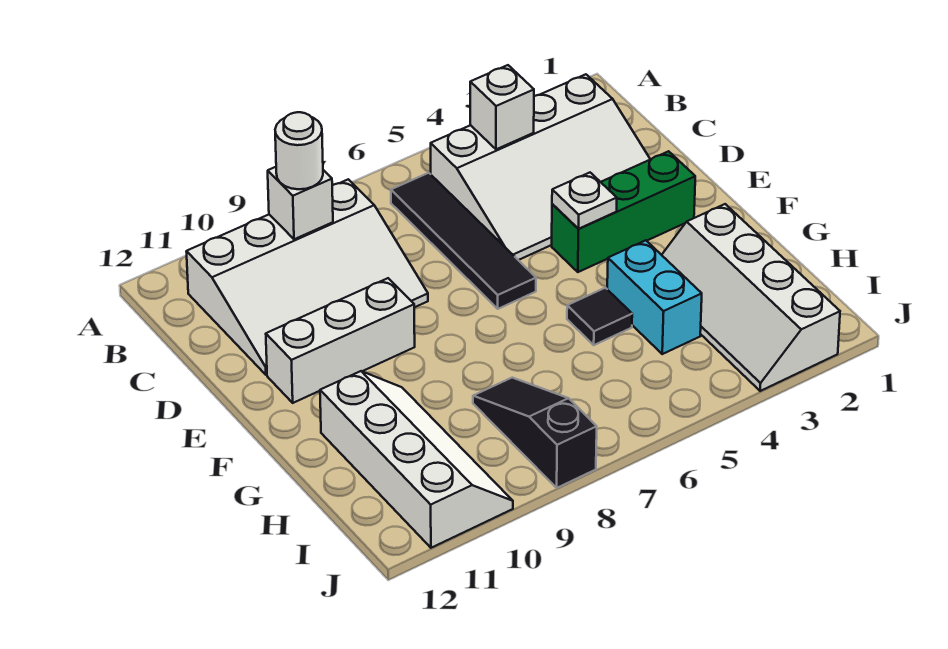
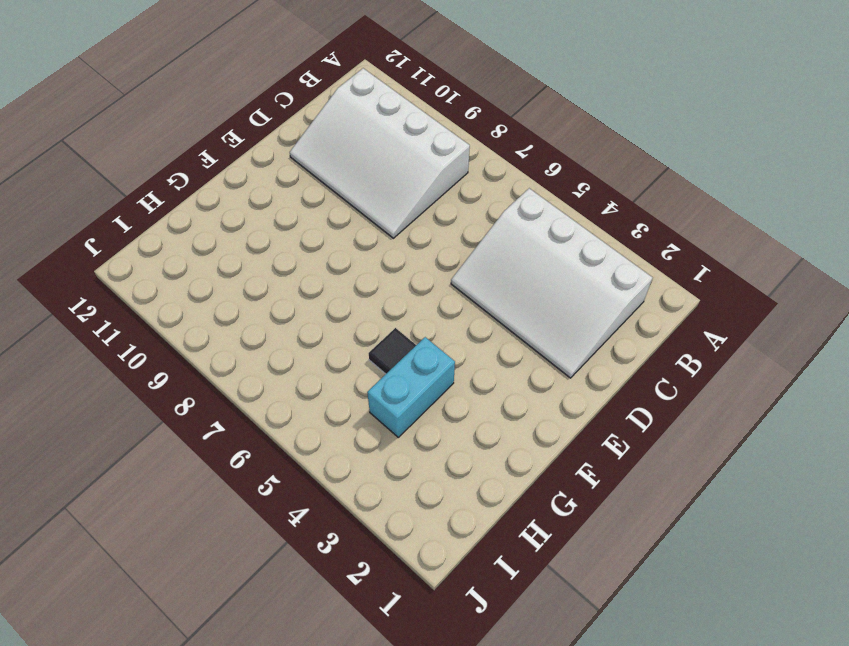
none -> black tile B6:E6 level 1
none -> green brick E2:E4 level 1
none -> white brick E9:E11 level 1

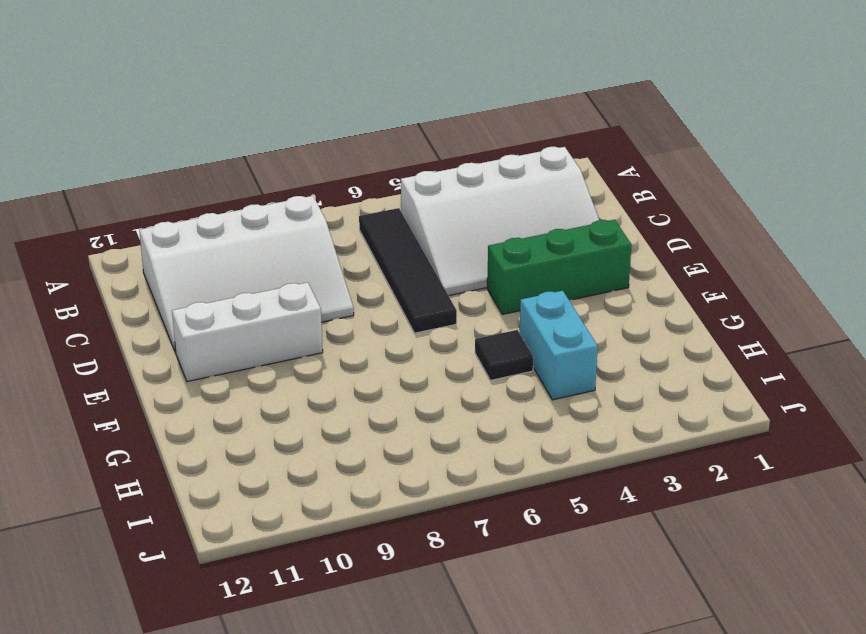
none -> white slope G2:J3 level 1 top 2
none -> white slope G10:J11 level 1 top 11
none -> black slope H8:J8 level 1 top J

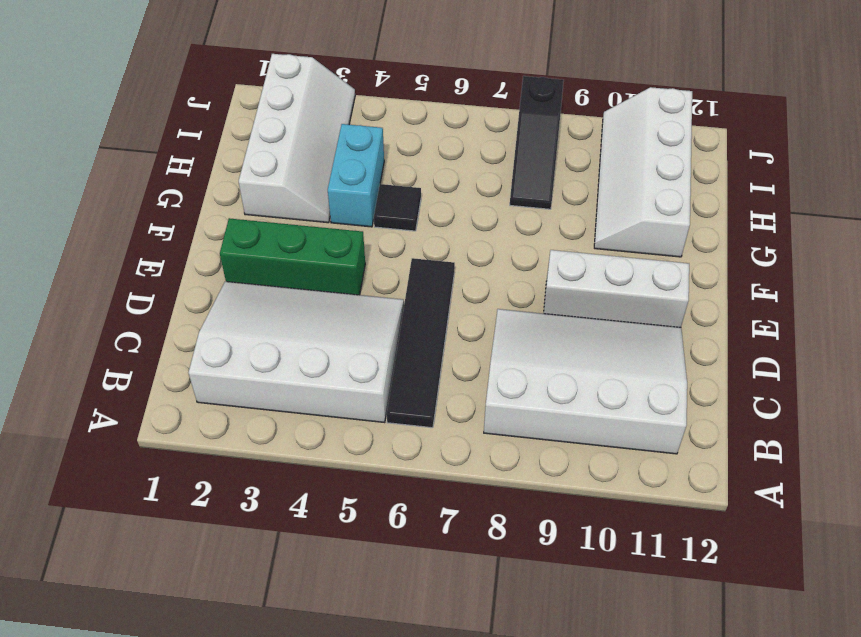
none -> white brick B4 level 2
none -> white brick B9 level 2
none -> white plate E4 level 2

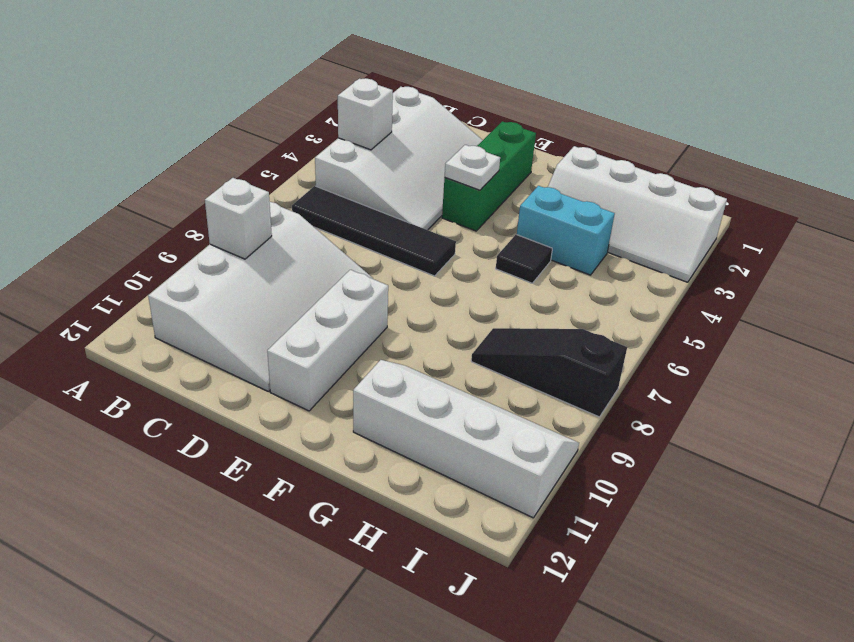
none -> white round brick B9 level 3

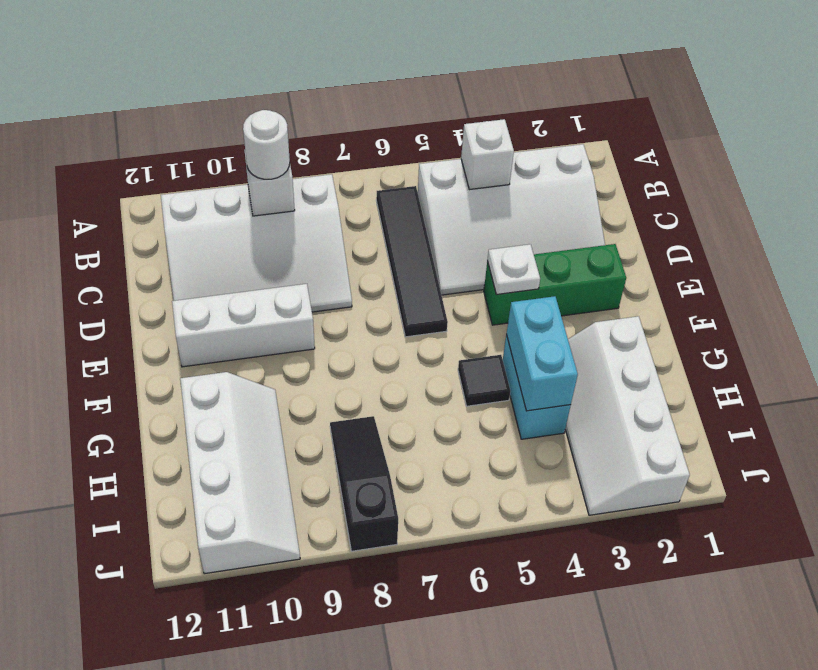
cyan brick G4:H4 level 2 -> none

